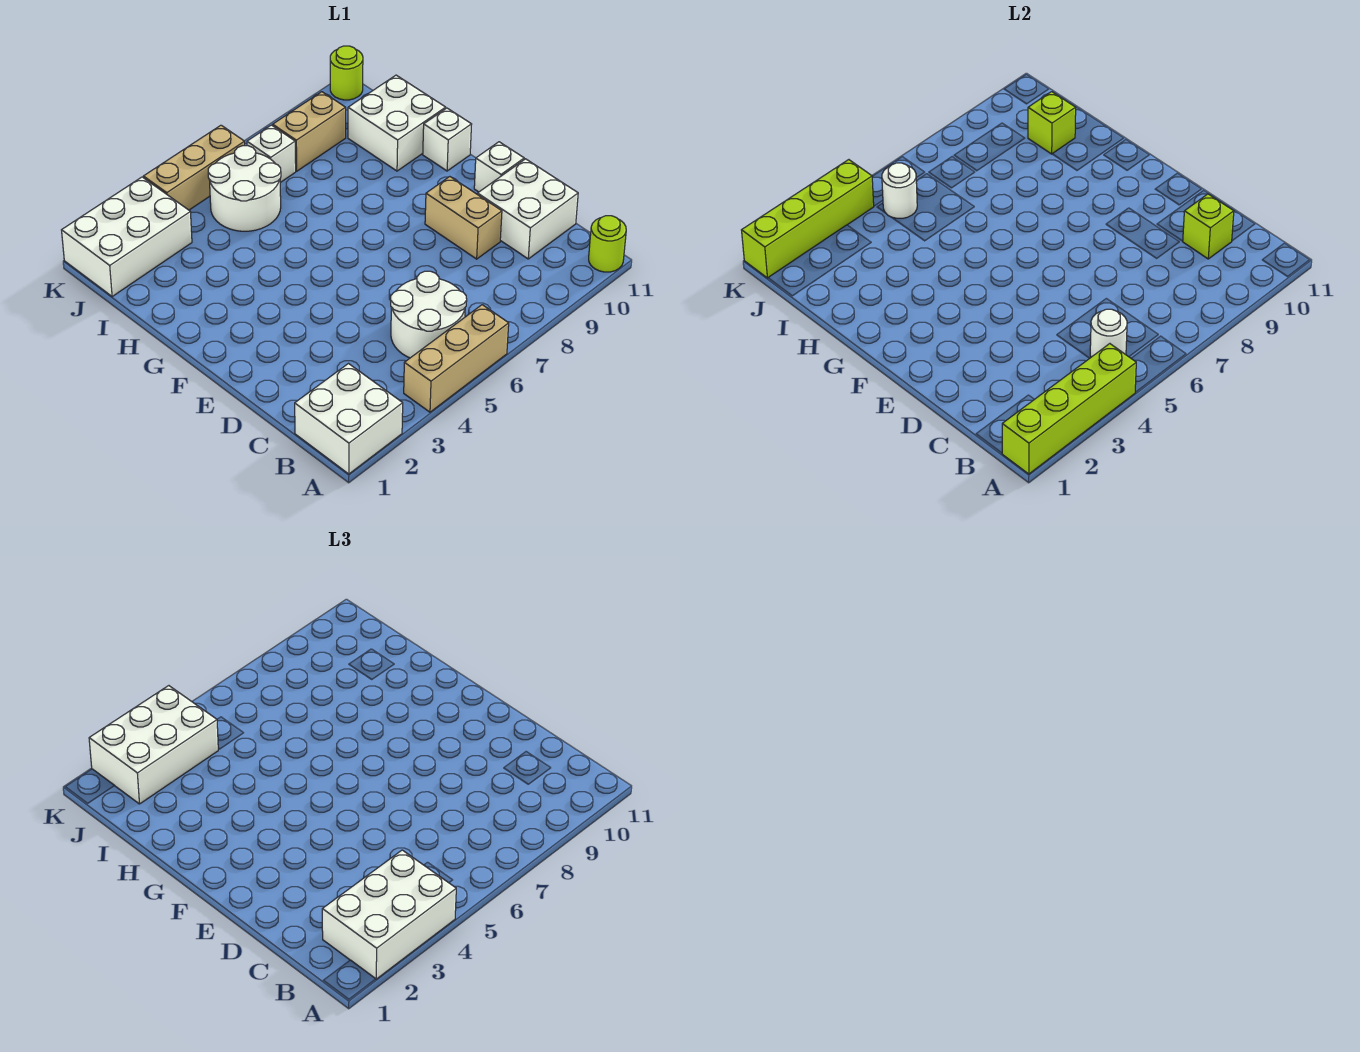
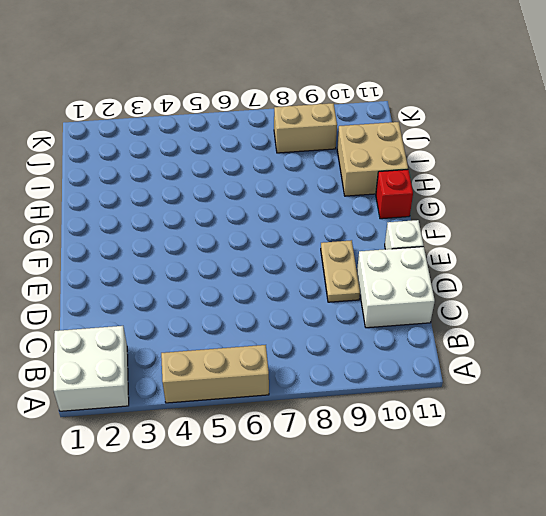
tan plate D9:E9 level 1 -> tan brick D9:E9 level 1
red brick G11 level 1 -> white brick G11 level 1
tan brick H10:I11 level 1 -> white brick H10:I11 level 1
none -> lime round brick A11 level 1
none -> white round brick B5:C6 level 1
none -> white round brick I5:J6 level 1

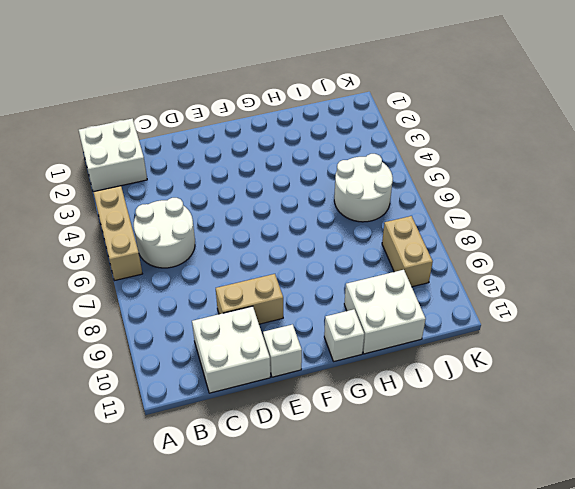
none -> lime round brick A11 level 1
none -> white brick J1:K3 level 1
none -> white brick J7 level 1

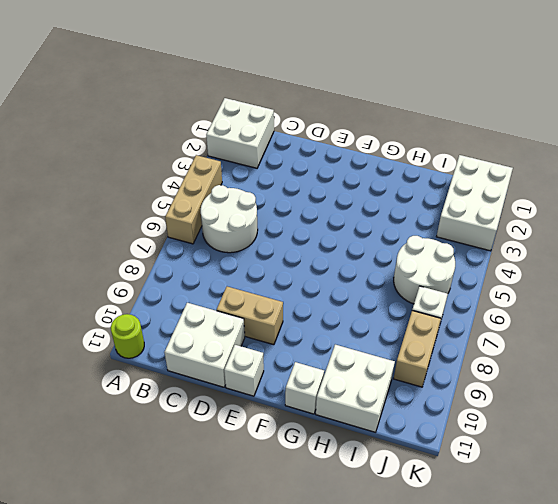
none -> tan brick K4:K6 level 1
none -> lime round brick K11 level 1
none -> lime brick A1:A4 level 2

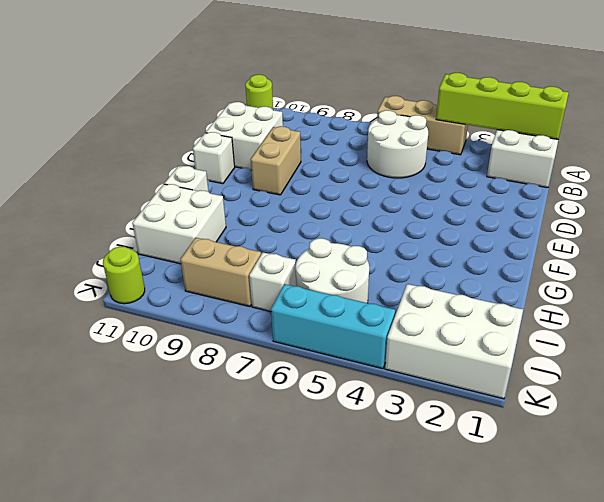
cyan brick K4:K6 level 1 -> tan brick K4:K6 level 1
none -> white round brick B5 level 2
none -> lime brick C10 level 2
none -> lime brick I10 level 2

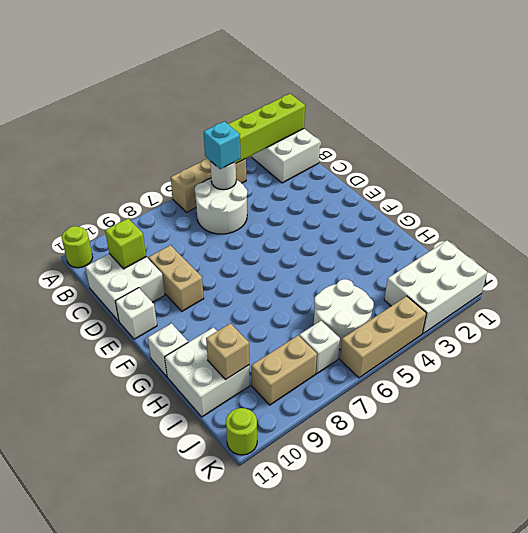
cyan brick B5 level 3 -> none
tan brick I10 level 2 -> lime brick I10 level 2
none -> white round brick J5 level 2
none -> lime brick K1:K4 level 2
none -> white brick A2:B4 level 3

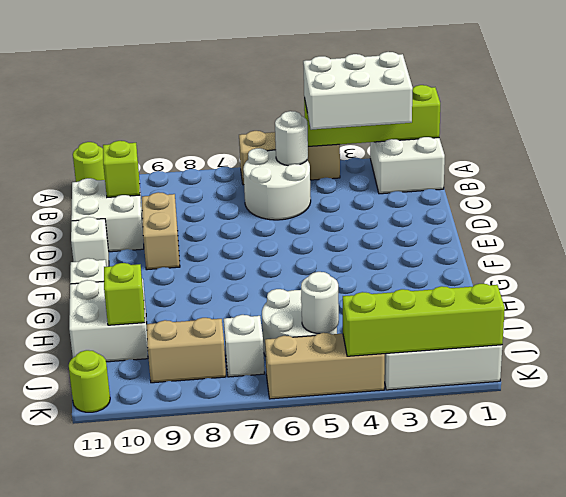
none -> white brick J2:K4 level 3

